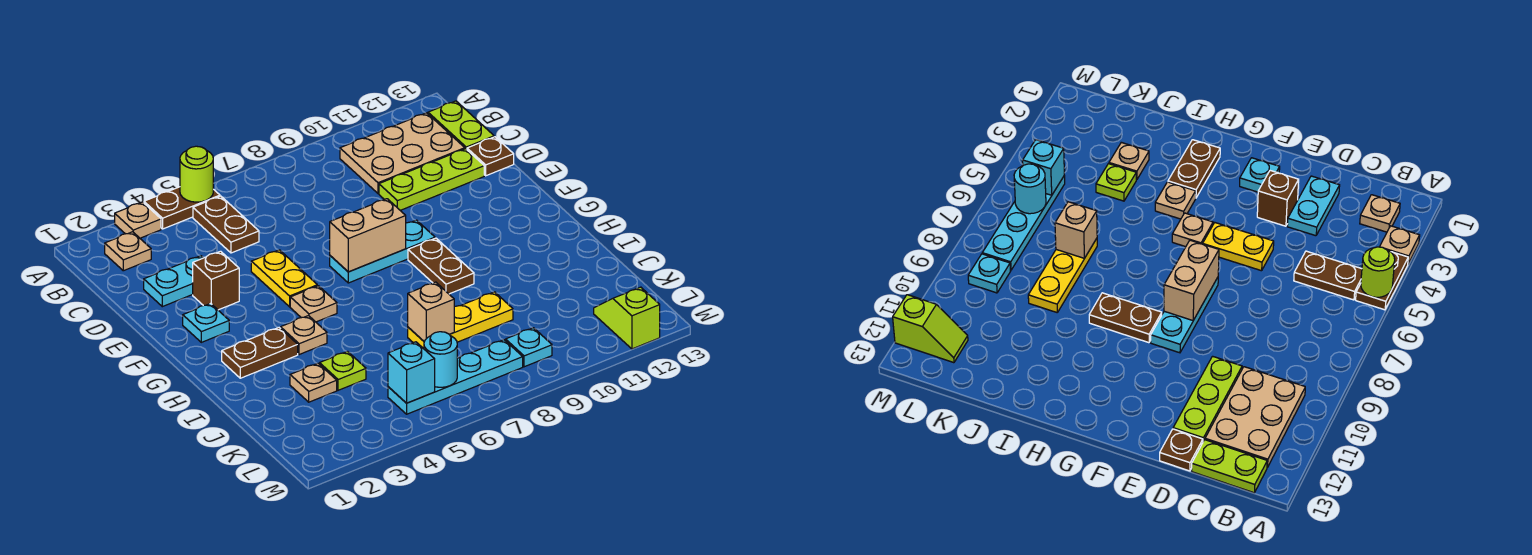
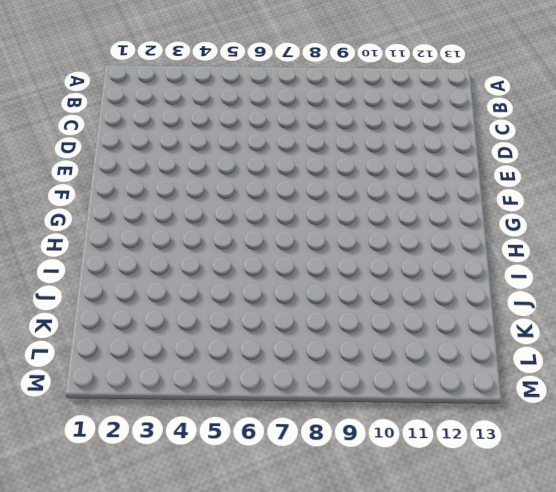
none -> tan plate A3 level 1
none -> brown plate A4:A5 level 1
none -> tan plate B2 level 1

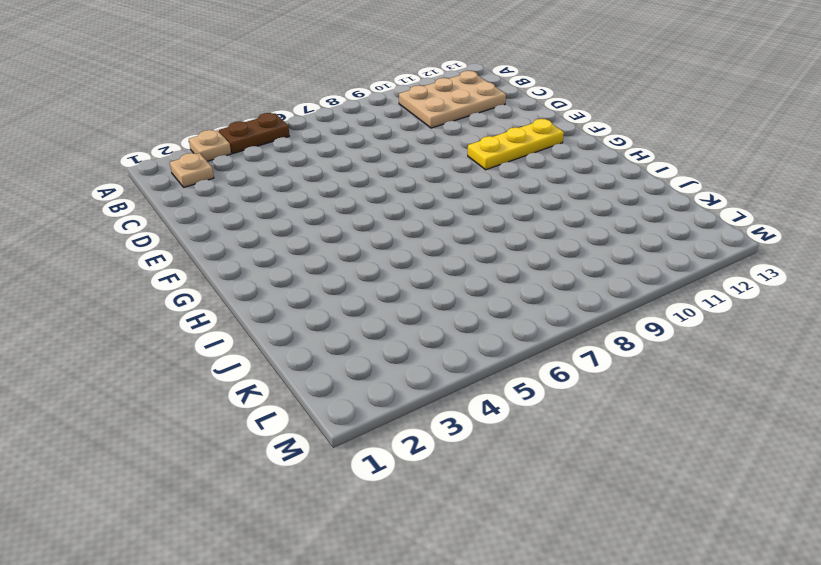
yellow plate F10:F12 level 1 -> yellow plate J7:J9 level 1
none -> brown plate B5:C5 level 1
none -> lime plate B13:C13 level 1
none -> cyan plate D2:D3 level 1

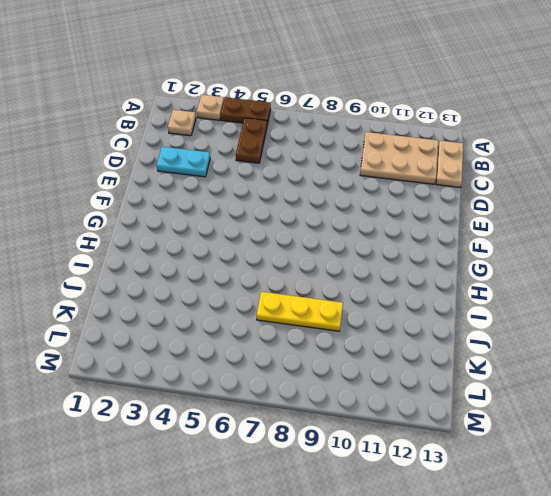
tan plate B13:C13 level 1 -> lime plate B13:C13 level 1
none -> lime plate D10:D12 level 1
none -> brown plate D13 level 1
none -> brown brick E3 level 1

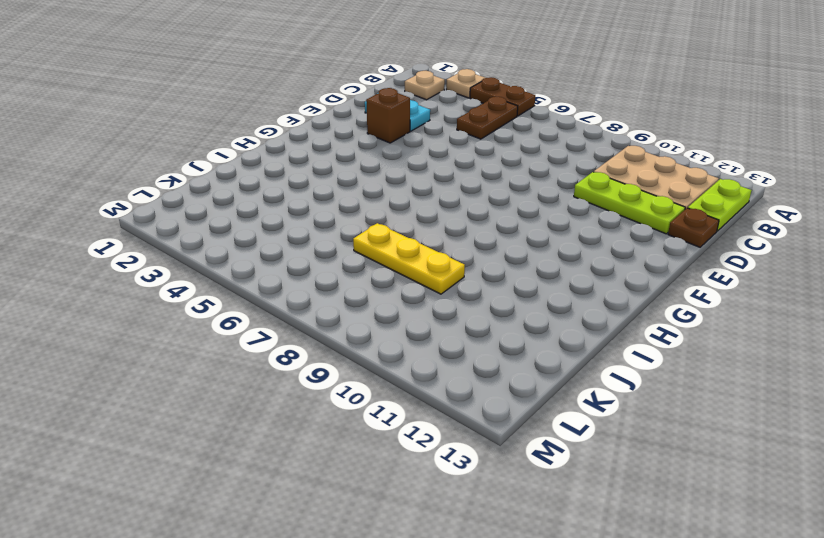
none -> yellow plate E5:F5 level 1
none -> cyan plate F2 level 1
none -> cyan plate F7:F9 level 1

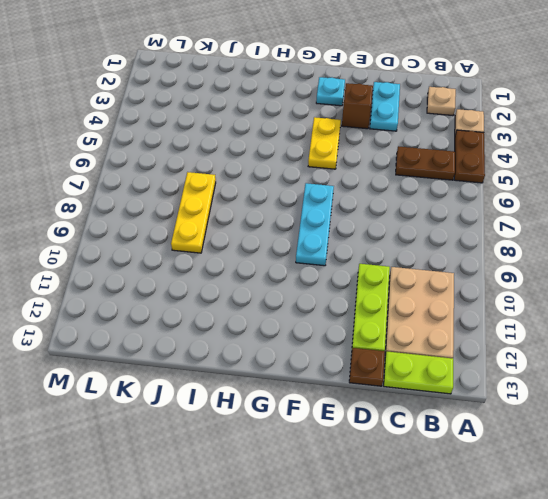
yellow plate F4:F5 level 1 -> yellow plate E5:F5 level 1
none -> tan plate G5 level 1
none -> brown plate G9:H9 level 1
none -> brown plate H2:H3 level 1

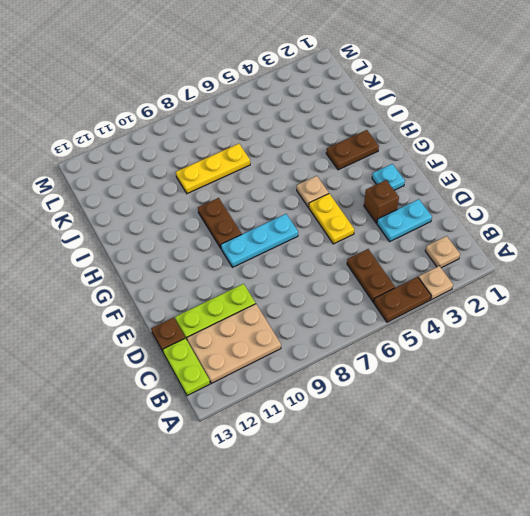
none -> tan plate H4 level 1
none -> tan plate J3 level 1
none -> lime plate J4 level 1

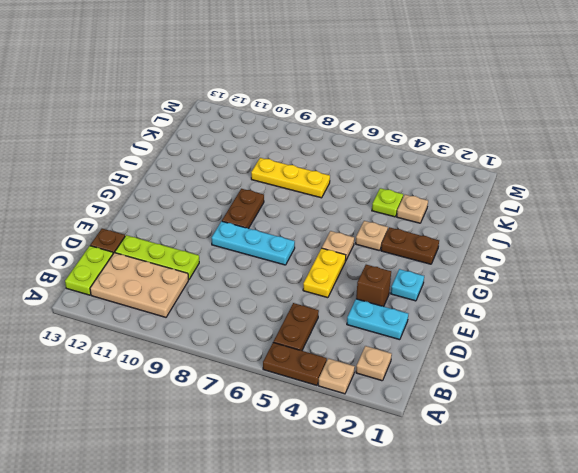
none -> cyan plate L5:L8 level 1
none -> cyan plate L9 level 1
none -> lime slope L12:M12 level 1 top M

